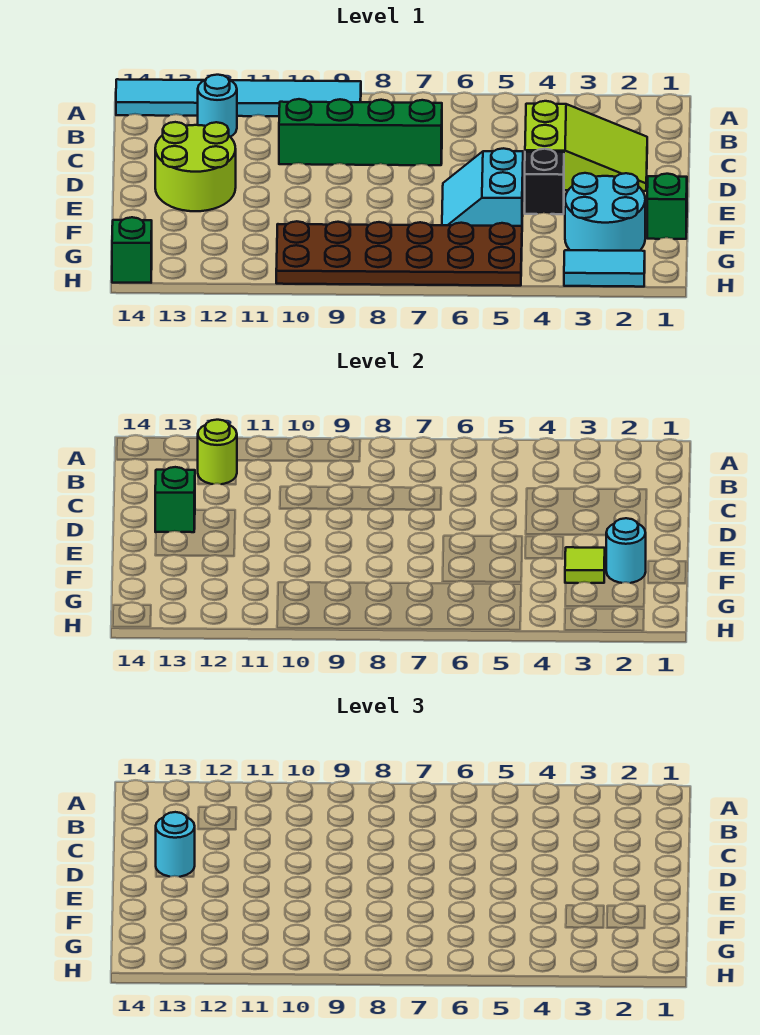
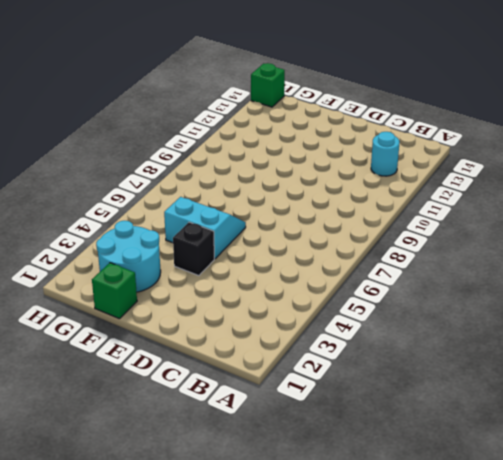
none -> cyan tile A9:A14 level 1
none -> lime slope C2:D4 level 1 top 4
none -> green brick C7:C10 level 1

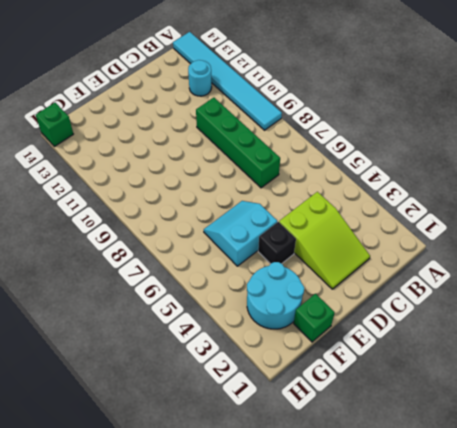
none -> lime round brick D12:E13 level 1
none -> brown plate G5:H10 level 1
none -> cyan tile H2:H3 level 1

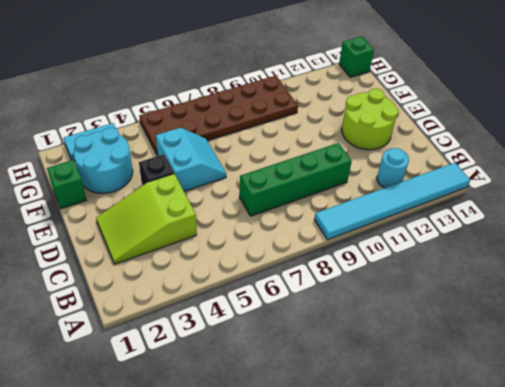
none -> lime round brick B12 level 2
none -> green brick D13 level 2
none -> cyan round brick F2 level 2

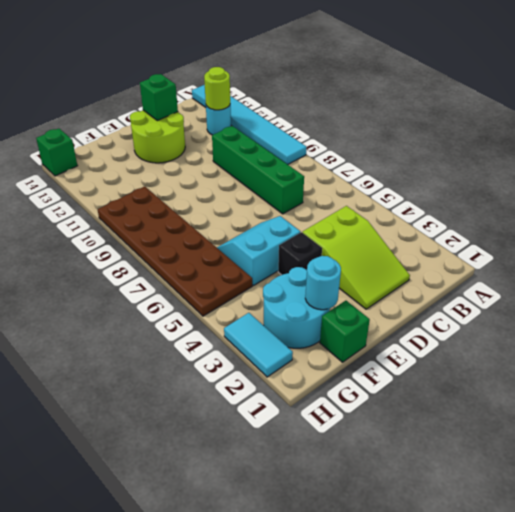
none -> lime tile F3 level 2
none -> cyan round brick D13 level 3

